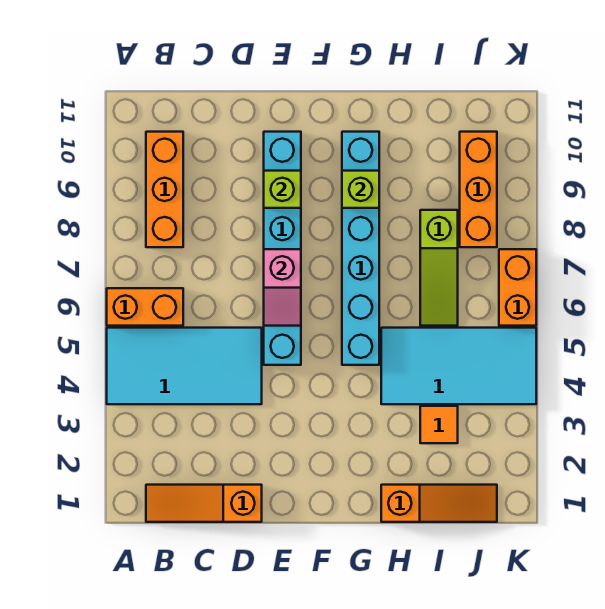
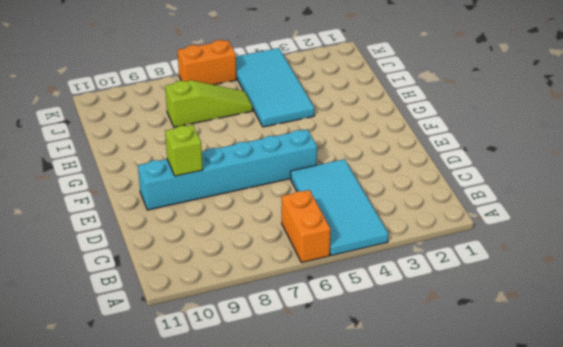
none -> orange slope B1:D1 level 1 top D
none -> orange brick B8:B10 level 1
none -> cyan brick G5:G10 level 1

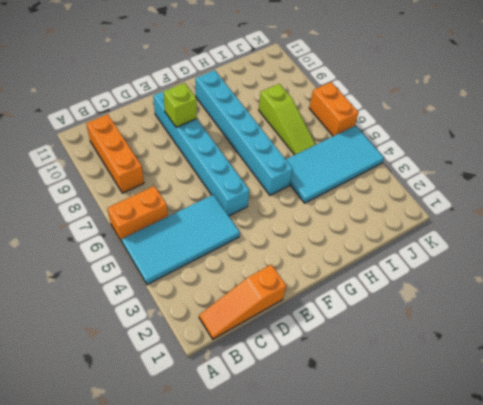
none -> orange slope H1:J1 level 1 top H
none -> orange tile I3 level 1
none -> orange brick J8:J10 level 1

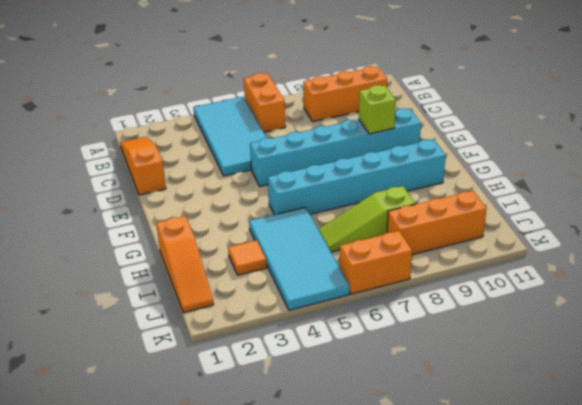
none -> pink slope E6:E7 level 2 top 7
none -> lime brick G9 level 2

